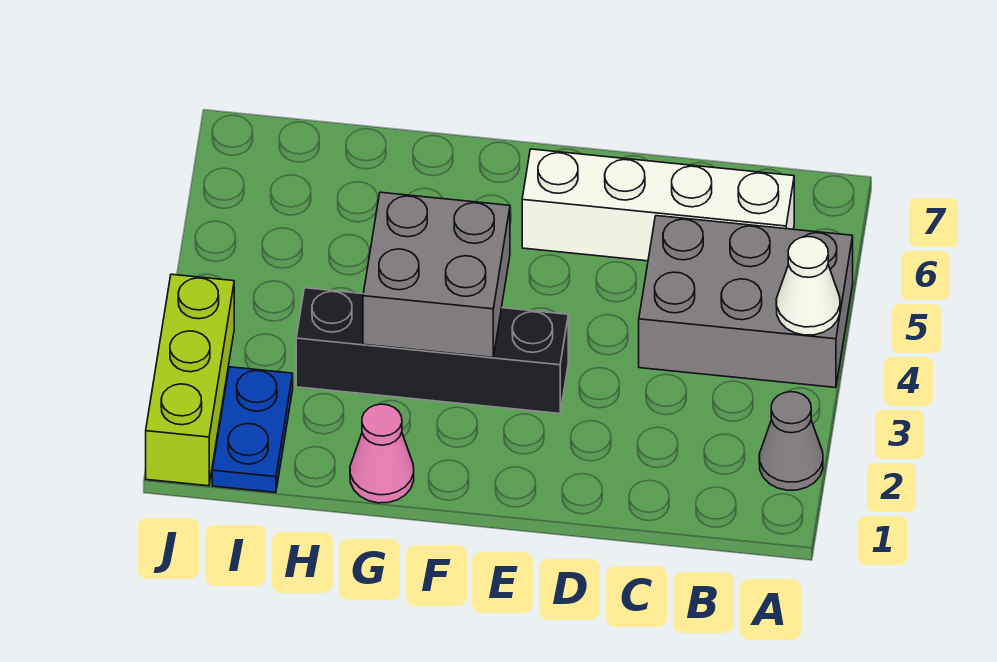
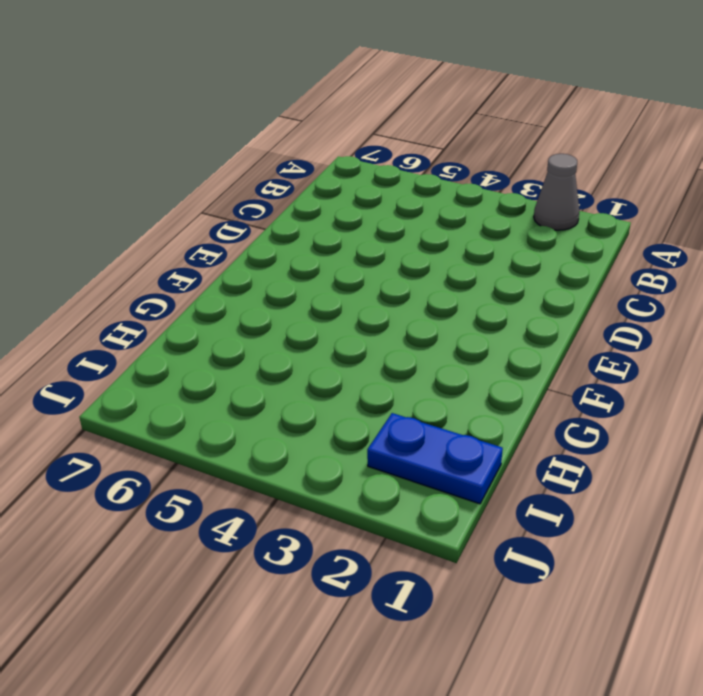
none -> grey brick A4:C5 level 1
none -> white brick B6:E6 level 1

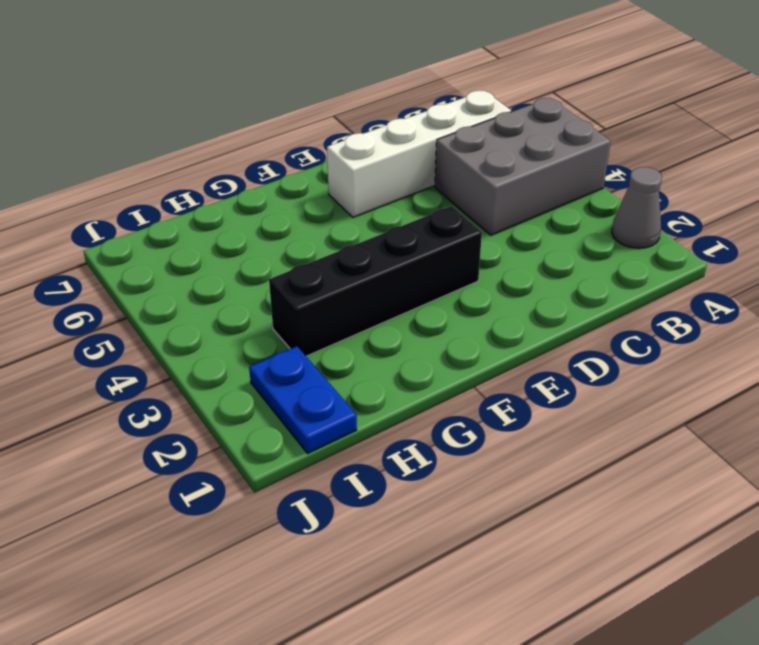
none -> pink cone G1 level 1
none -> lime brick J1:J3 level 1

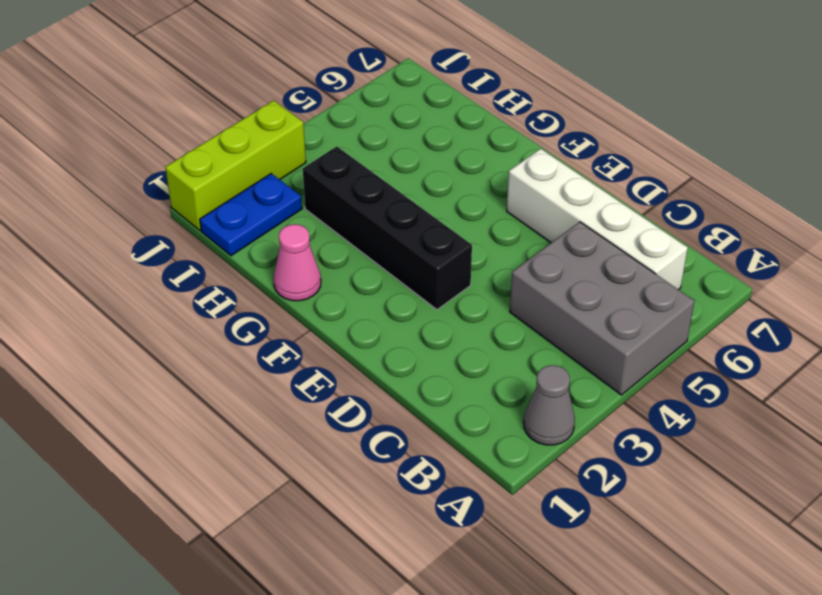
none -> white cone A4 level 2
none -> grey brick F3:G4 level 2

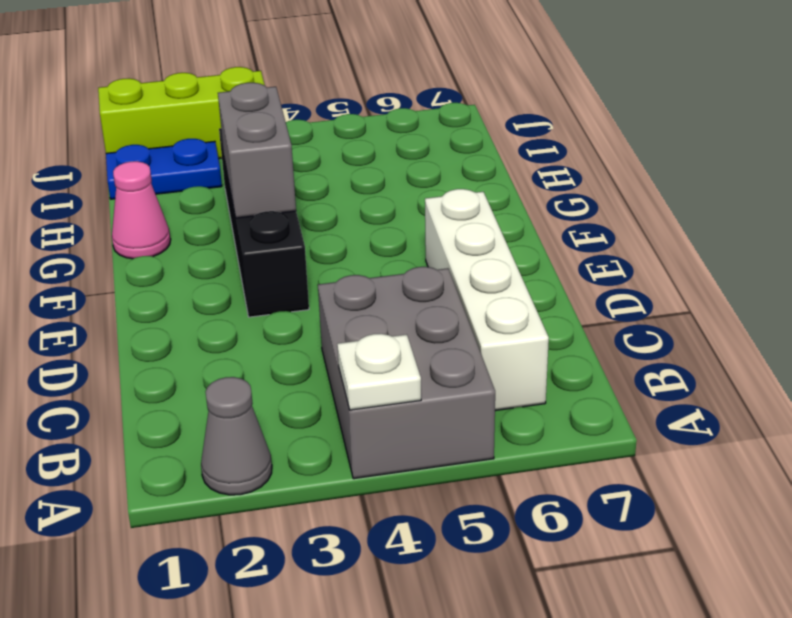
white plate A4 level 2 -> white cone A4 level 2
grey brick F3:G3 level 2 -> grey brick F3:G4 level 2

